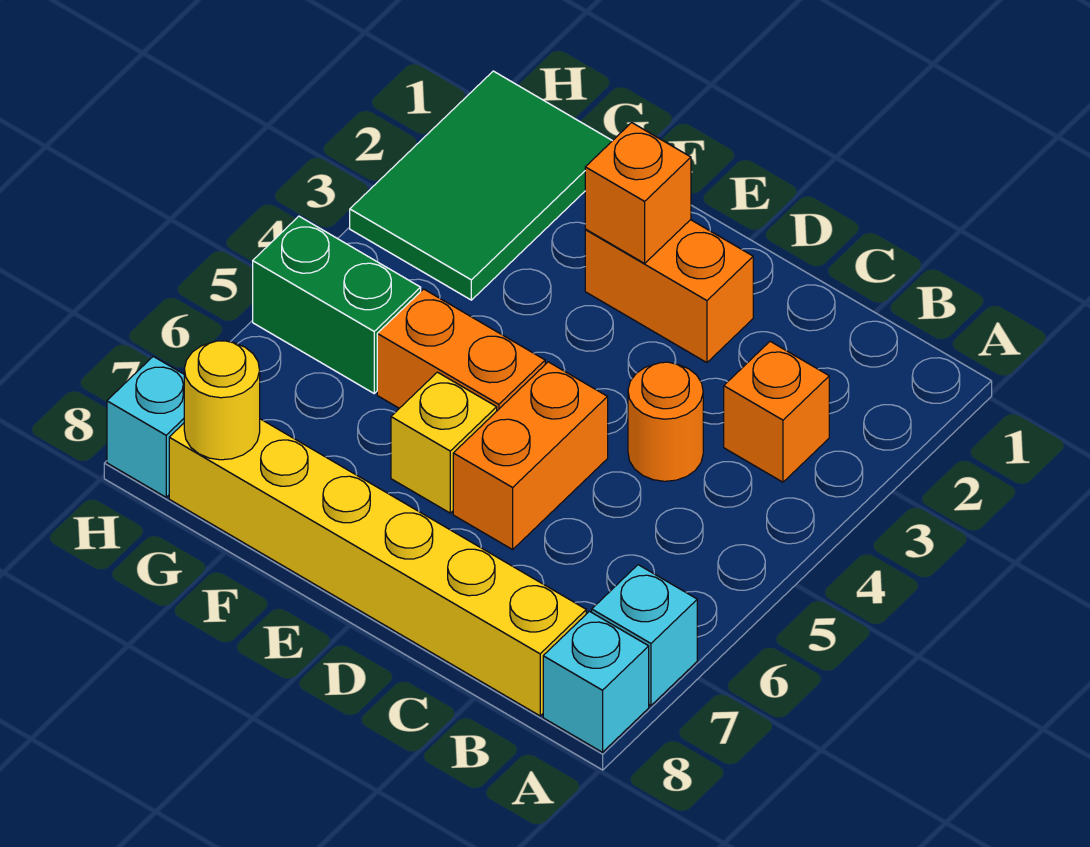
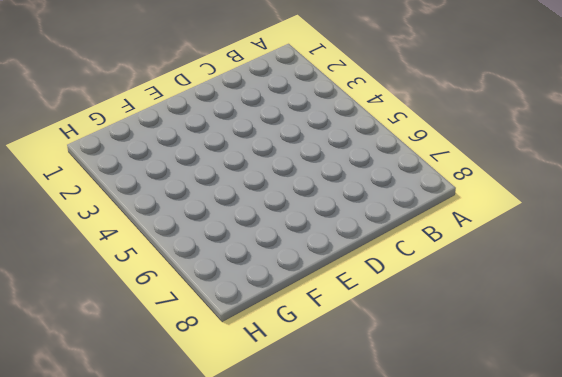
none -> cyan brick A7 level 1
none -> cyan brick A8 level 1
none -> orange brick B3 level 1

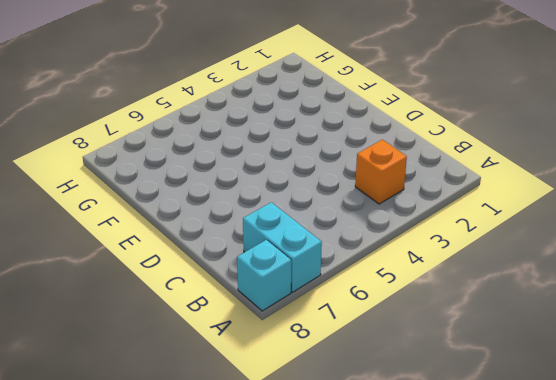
cyan brick A7:B7 level 1 -> cyan brick A7 level 1
none -> yellow brick B8:G8 level 1
none -> orange round brick C4 level 1
none -> orange brick D2:E2 level 1

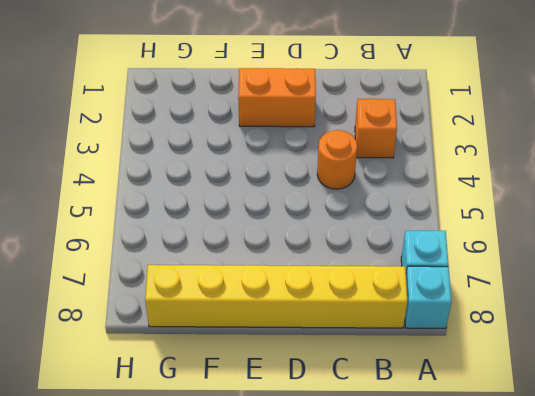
none -> orange brick D5:D6 level 1
none -> orange brick E5:F5 level 1
none -> yellow brick E6 level 1

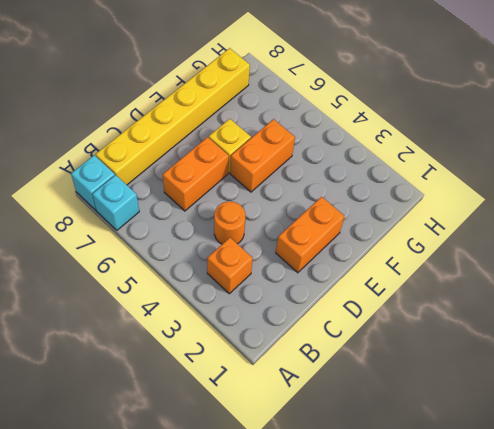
orange brick C6:D6 level 1 -> orange brick D5:D6 level 1
none -> green tile G1:H3 level 1
none -> green brick G5:H5 level 1
none -> cyan brick H8 level 1

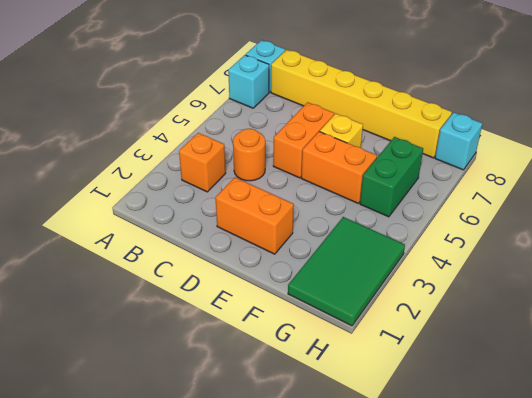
green brick G5:G6 level 1 -> green brick G5:H5 level 1
none -> orange brick E2 level 2
none -> yellow round brick G8 level 2

